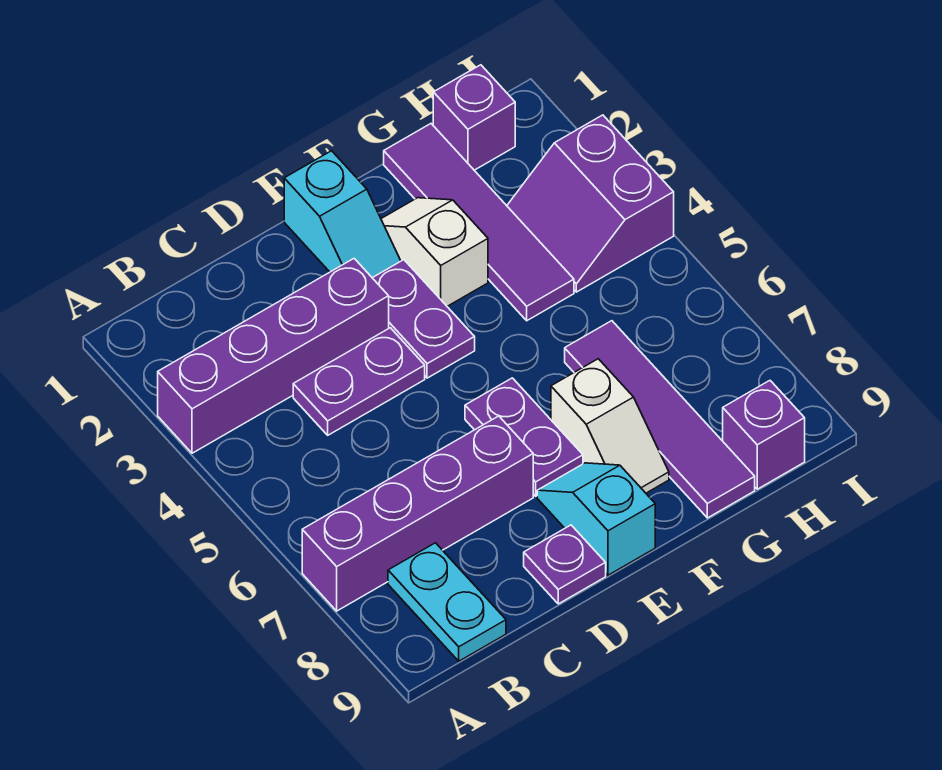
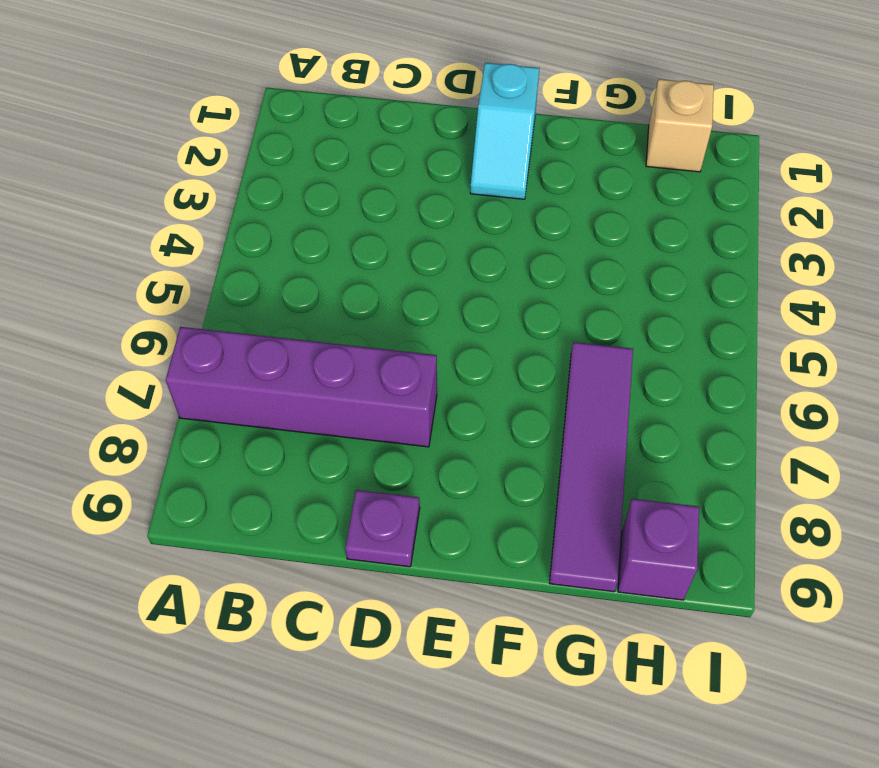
tan brick H1 level 1 -> purple brick H1 level 1
none -> purple brick A3:D3 level 1
none -> cyan plate B8:B9 level 1
none -> purple plate C4:D4 level 1

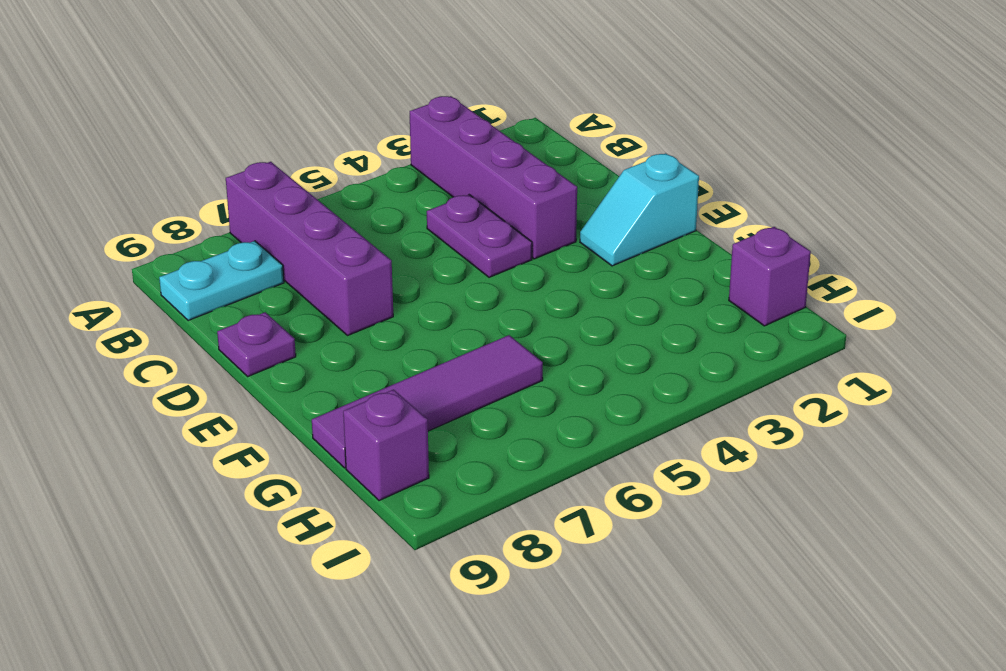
none -> purple plate E3:E4 level 1
none -> purple plate E6:E7 level 1
none -> cyan slope E8:E9 level 1 top 9

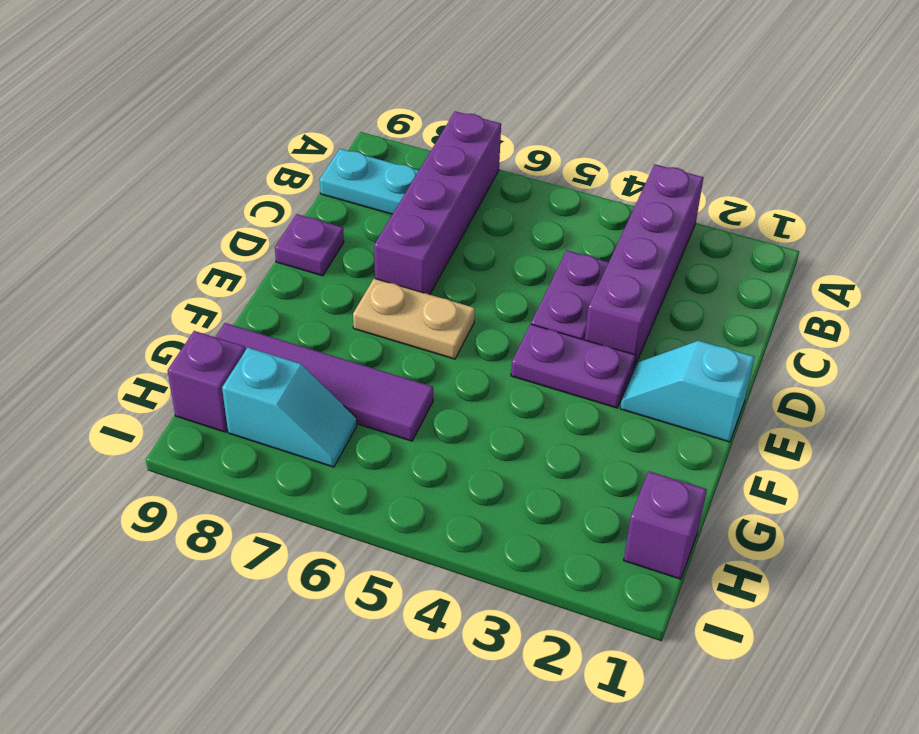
tan plate E6:E7 level 1 -> purple plate E6:E7 level 1
cyan slope H7:H8 level 1 top 8 -> cyan slope E8:E9 level 1 top 9
none -> white slope F2:F3 level 1 top 3
none -> white slope F7:F8 level 1 top 7
none -> purple tile G1:G4 level 1

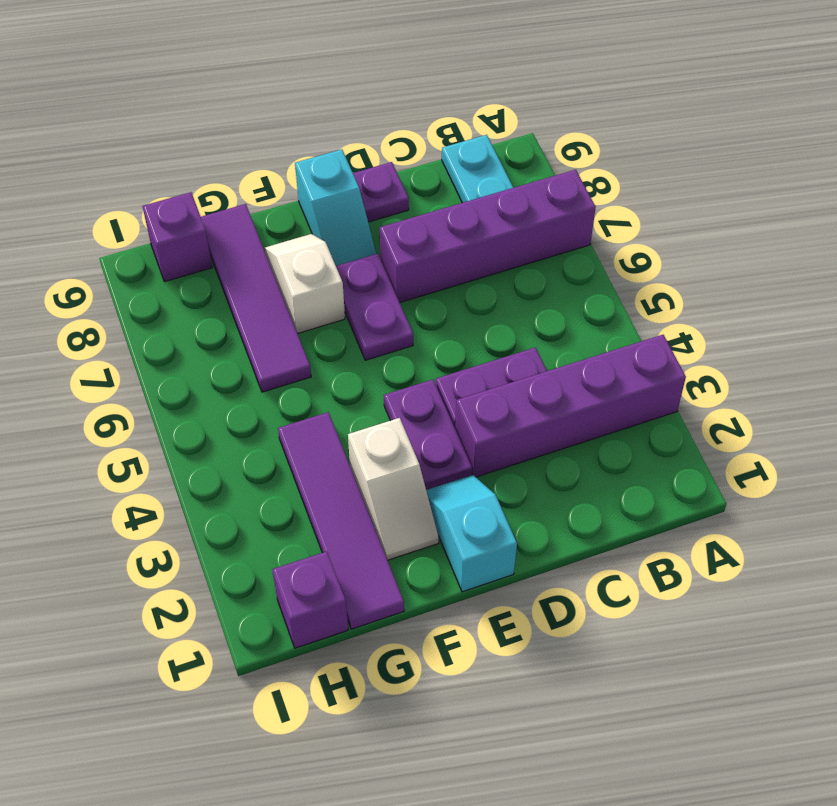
none -> purple slope H3:I4 level 1 top I

